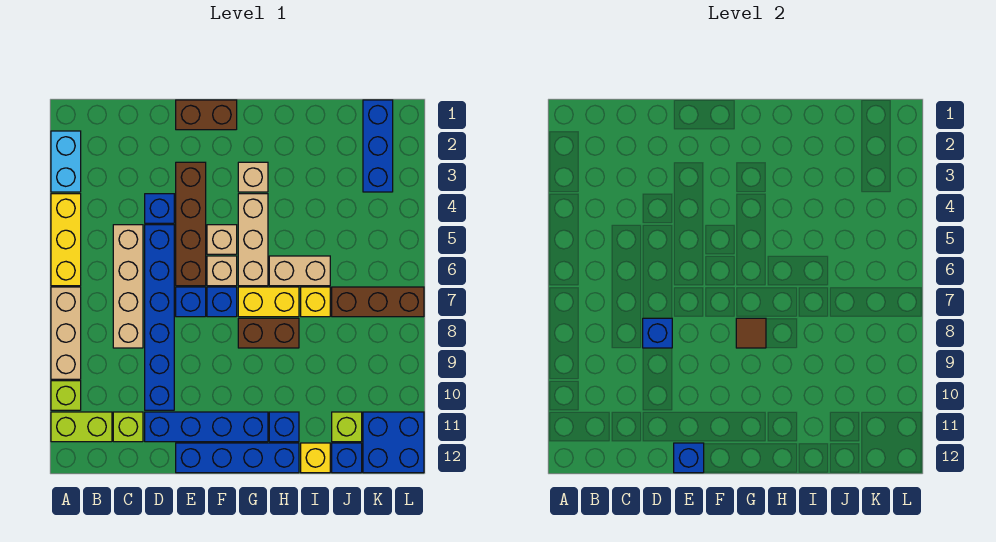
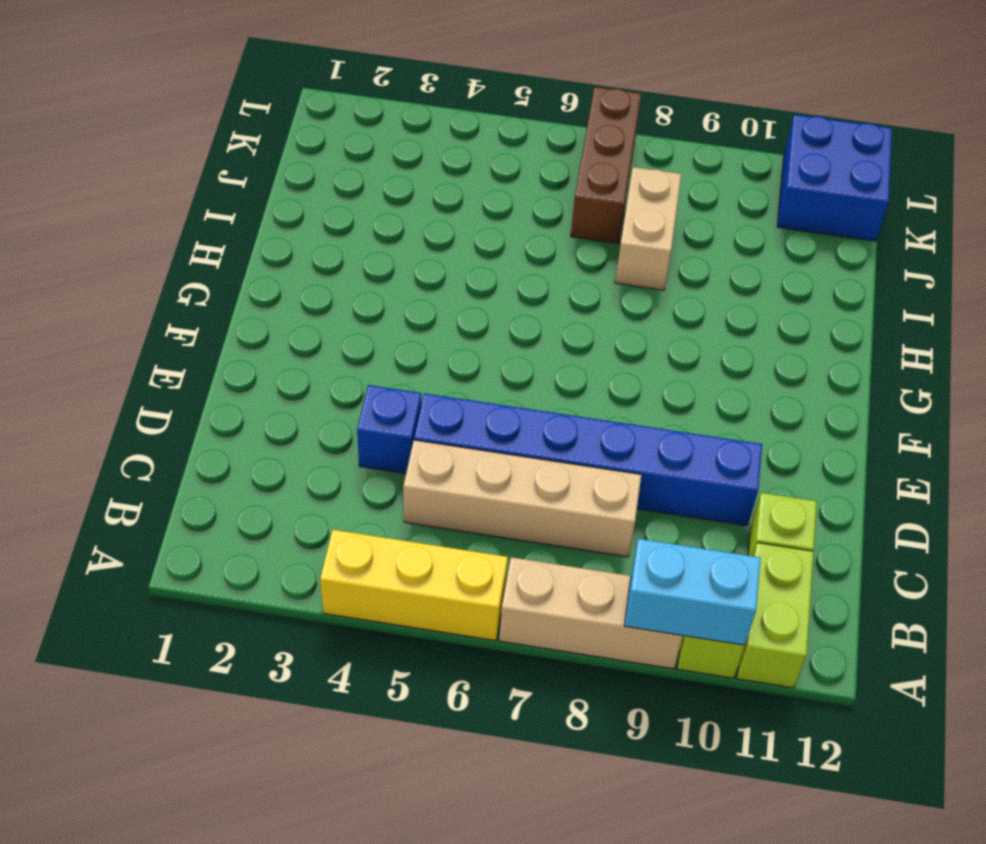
cyan brick A9:A10 level 2 -> cyan brick A2:A3 level 1
tan brick I8:J8 level 1 -> tan brick H6:I6 level 1
none -> blue brick D11:G11 level 1
none -> brown brick E1:F1 level 1
none -> brown brick E3:E6 level 1
none -> blue brick E7 level 1

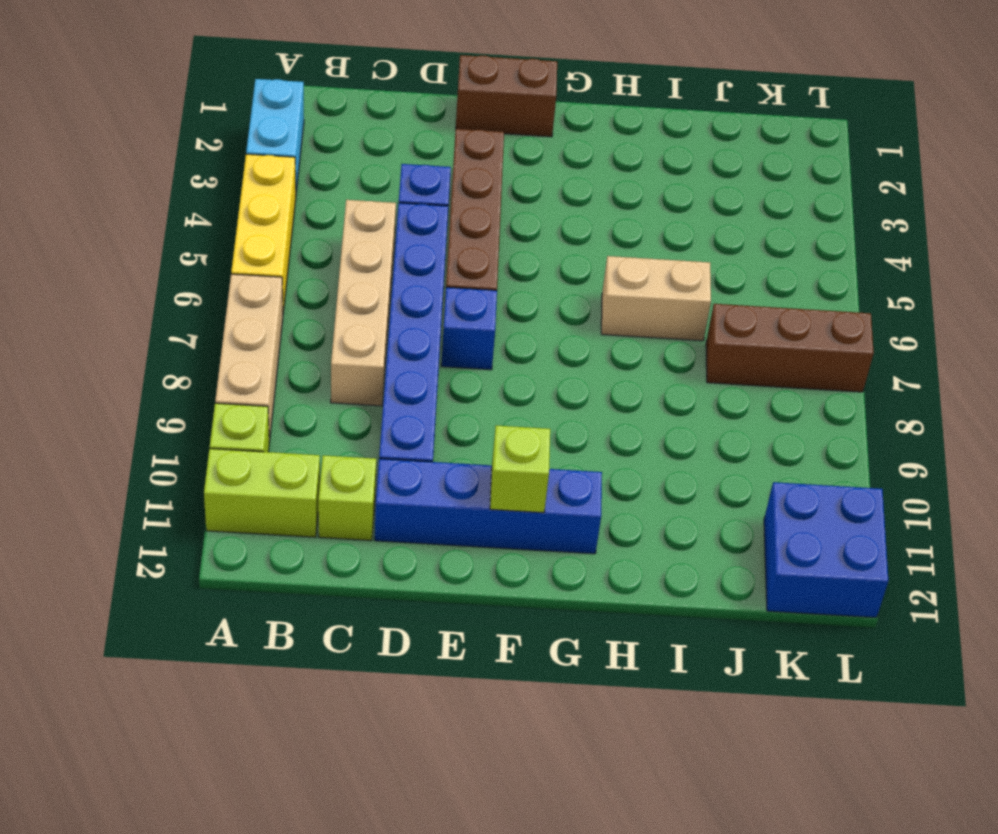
lime brick F11 level 2 -> lime brick J11 level 1
none -> blue brick E12:H12 level 1
none -> tan brick F5 level 1
none -> tan brick F6 level 1
none -> blue brick F7 level 1

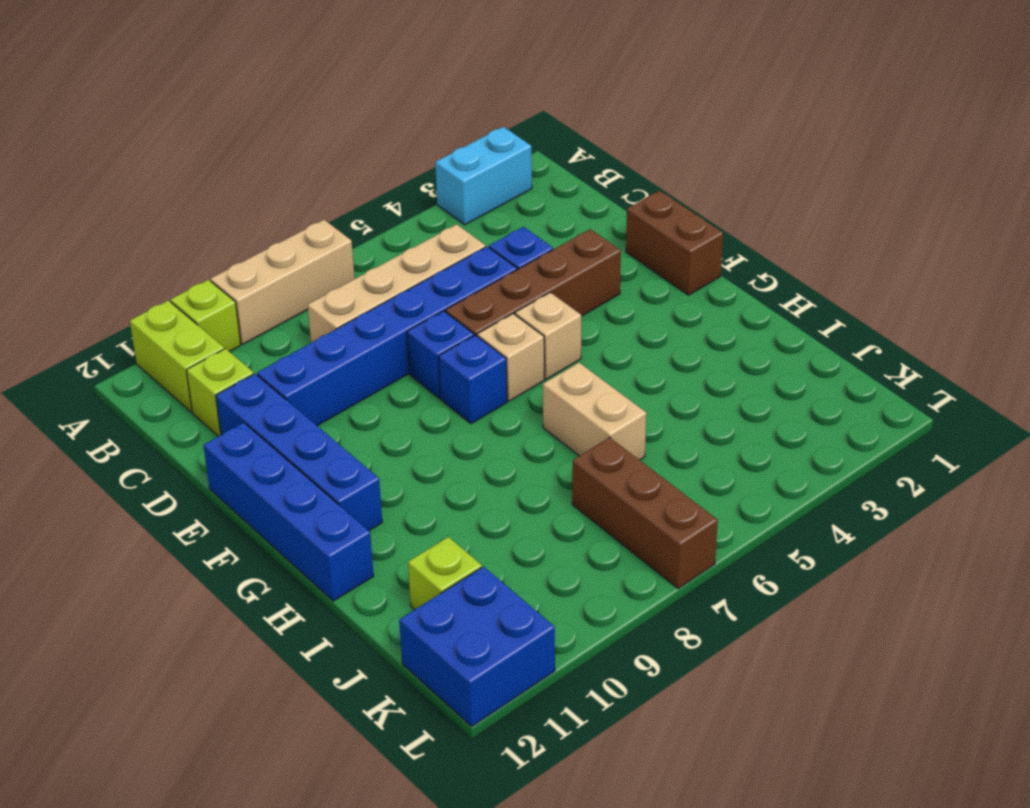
none -> yellow brick A4:A6 level 1
none -> tan brick G3 level 1
none -> tan brick G4:G6 level 1
none -> yellow brick G7:H7 level 1

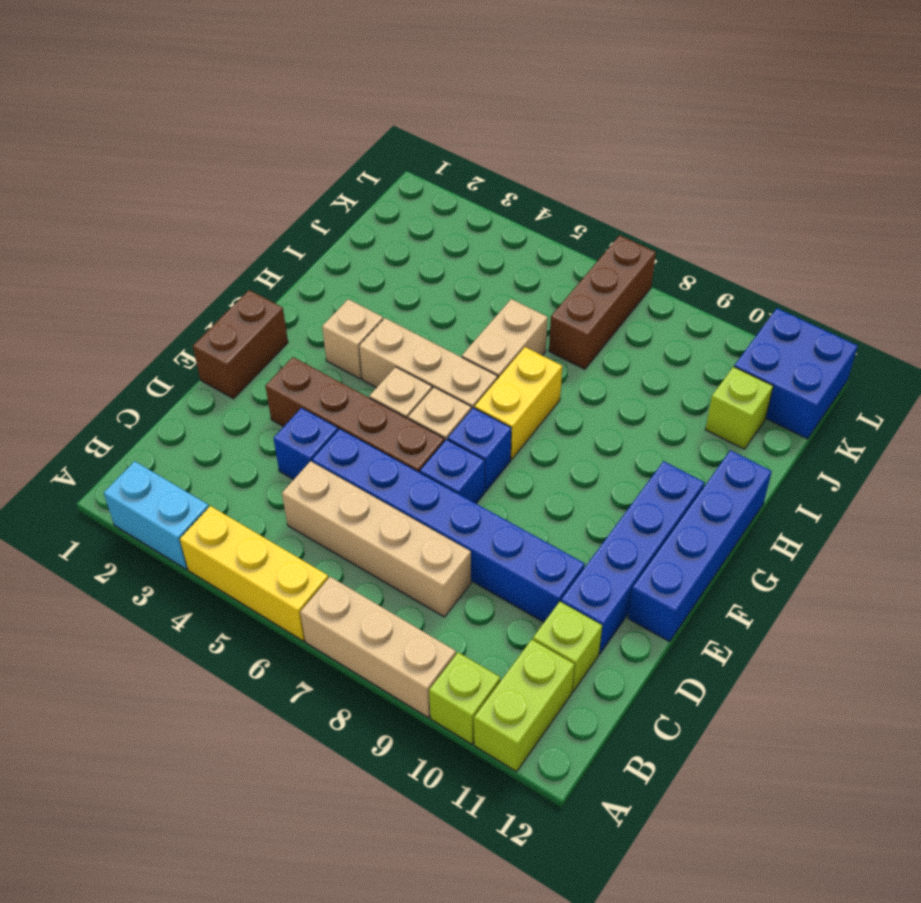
none -> brown brick G8:H8 level 1
none -> blue brick H11 level 1
none -> yellow brick I7 level 1
none -> yellow brick I12 level 1

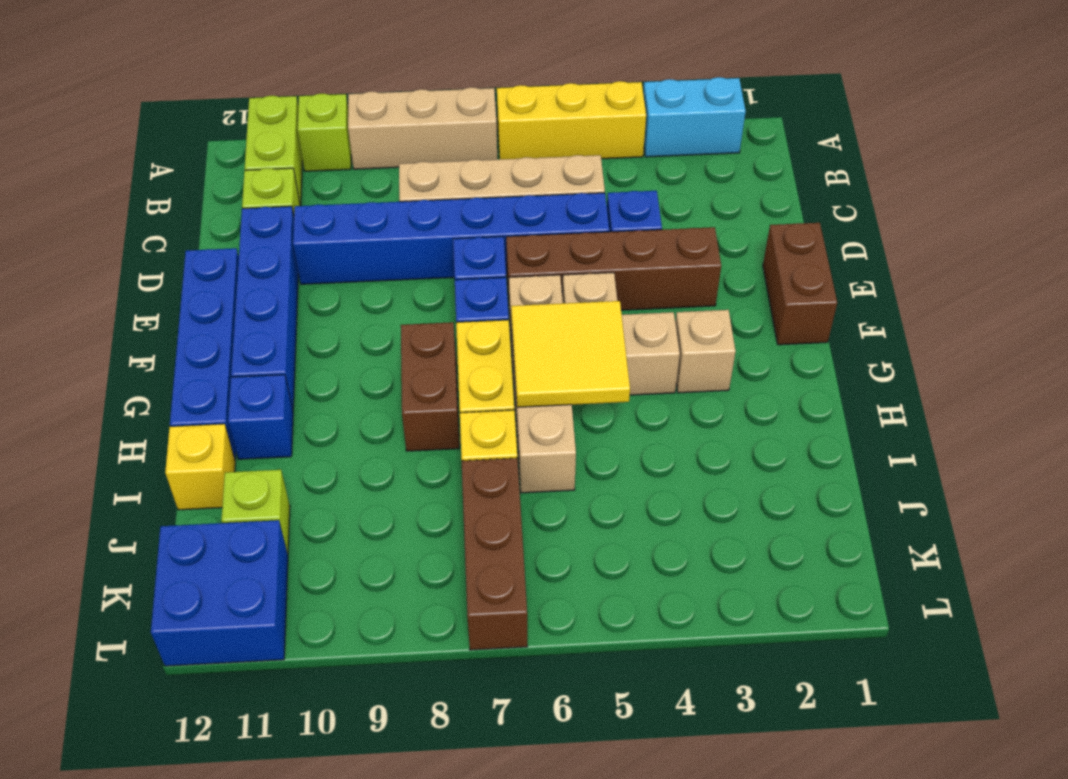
yellow tile G5:H6 level 2 -> none
none -> blue brick J12 level 1
none -> blue brick K1:K3 level 1
none -> blue brick D8 level 2
none -> blue brick E12 level 2

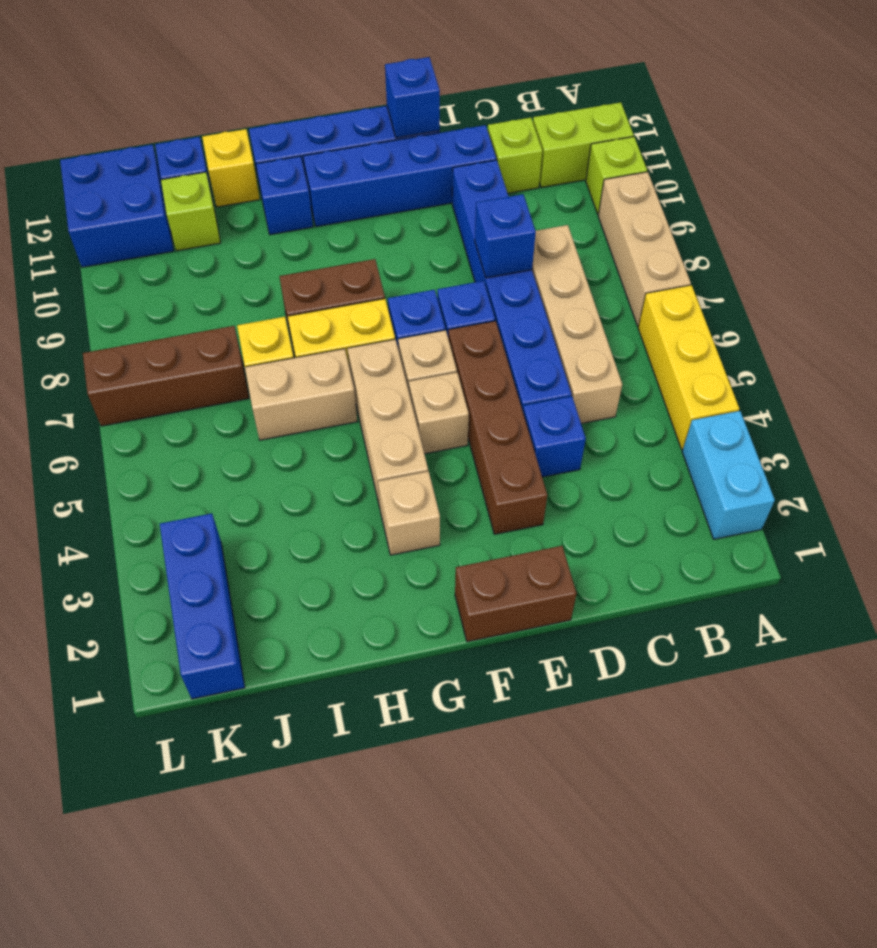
none -> brown tile G8 level 2

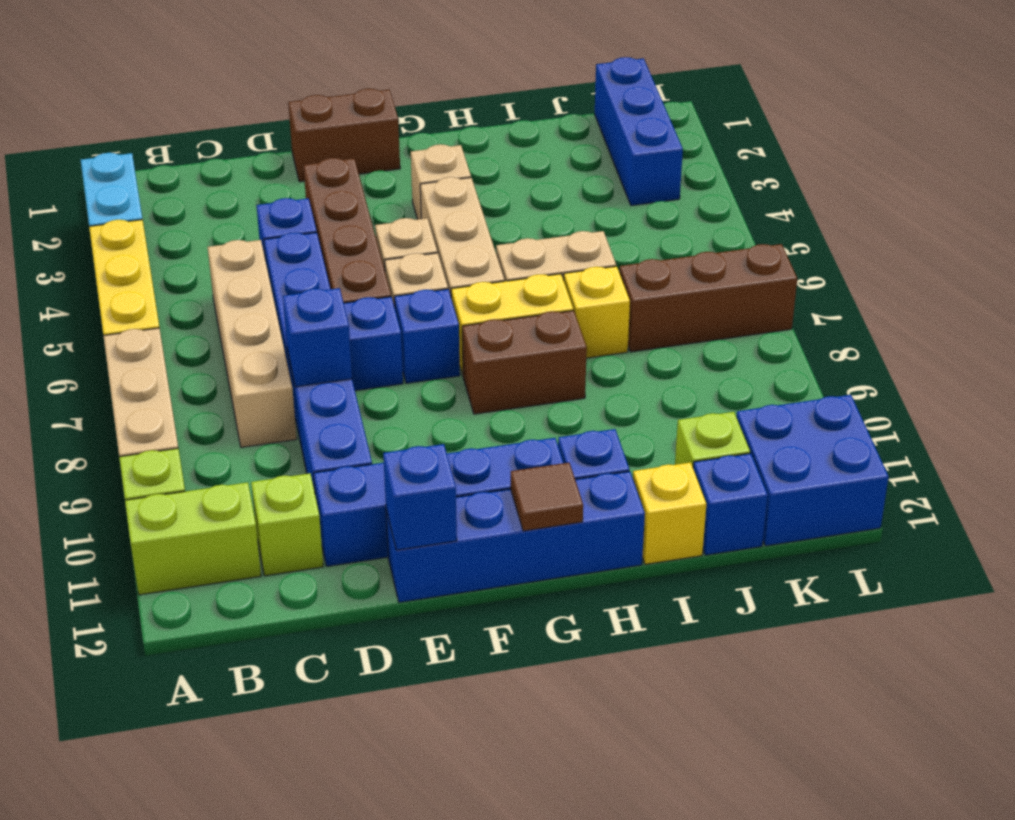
brown tile G12 level 2 -> brown tile G8 level 2

